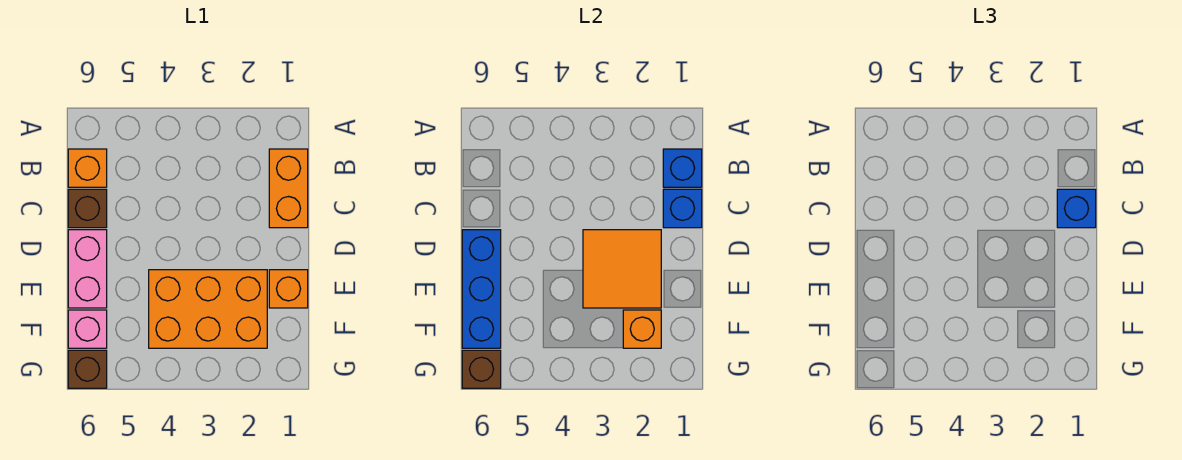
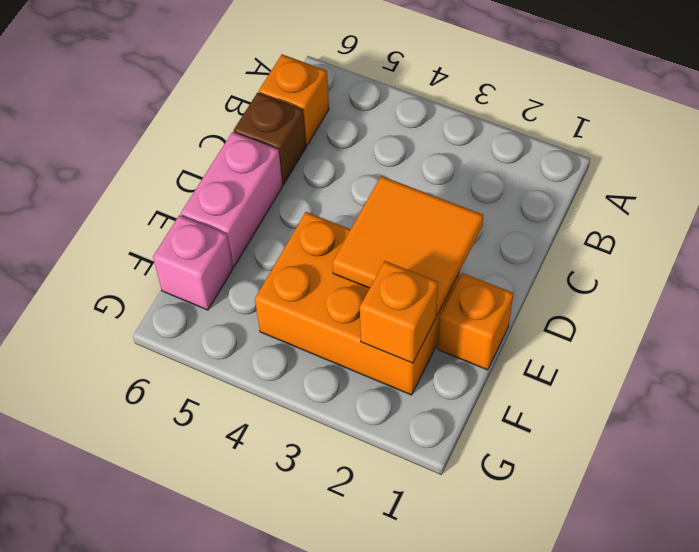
none -> orange brick B1:C1 level 1
none -> brown brick G6 level 1
none -> blue brick B1 level 2

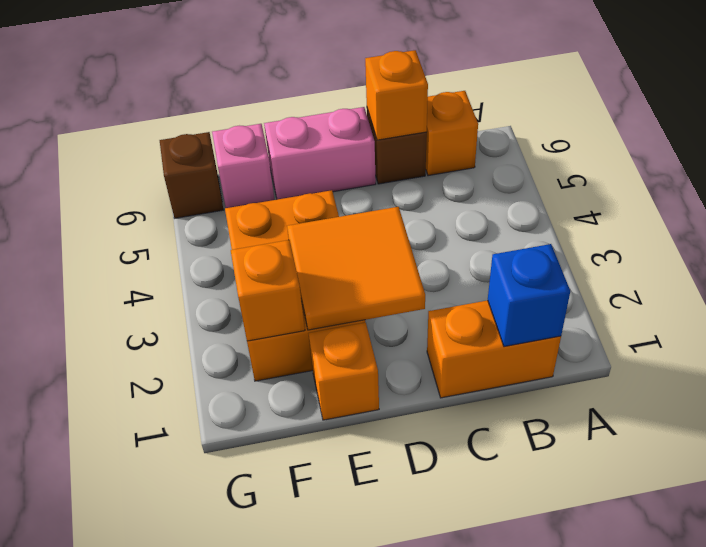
orange brick C6 level 2 -> none
none -> blue brick C1 level 2
none -> blue brick D6:F6 level 2
none -> brown brick G6 level 2

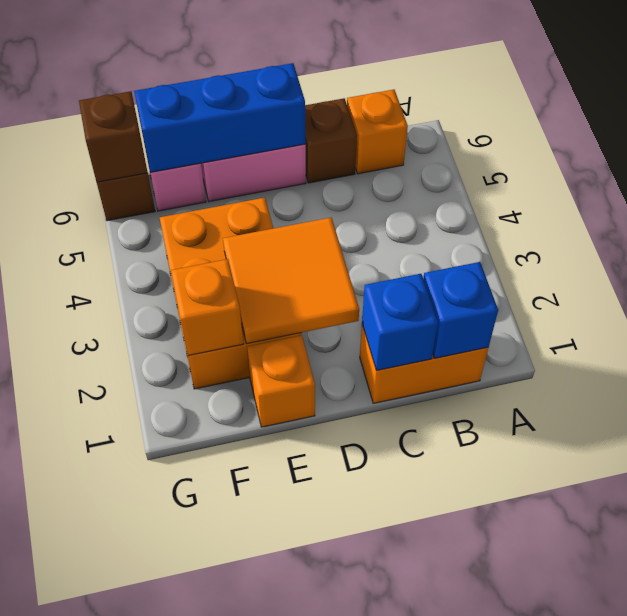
none -> blue brick C1 level 3

